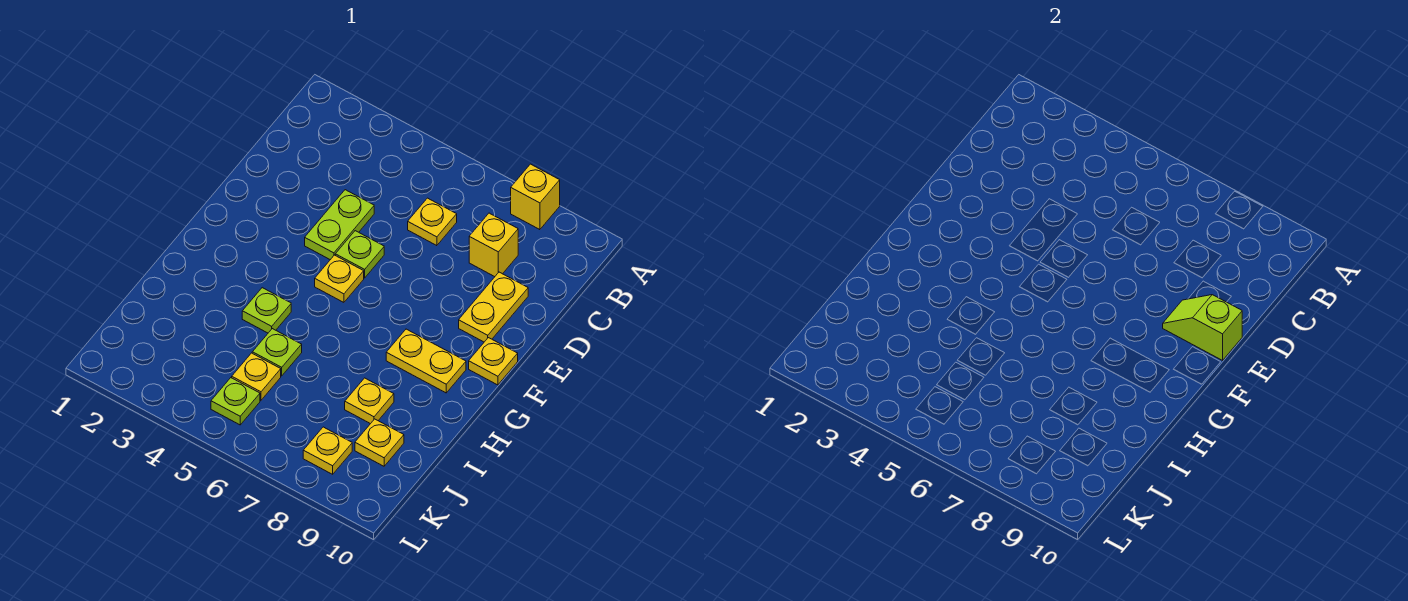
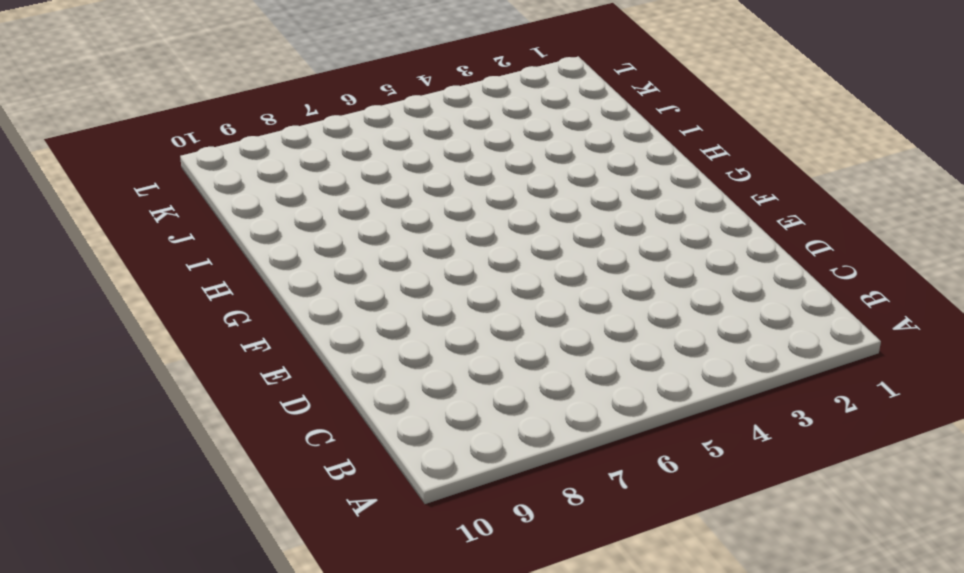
none -> yellow brick A8 level 1
none -> yellow plate C6 level 1
none -> yellow brick C8 level 1

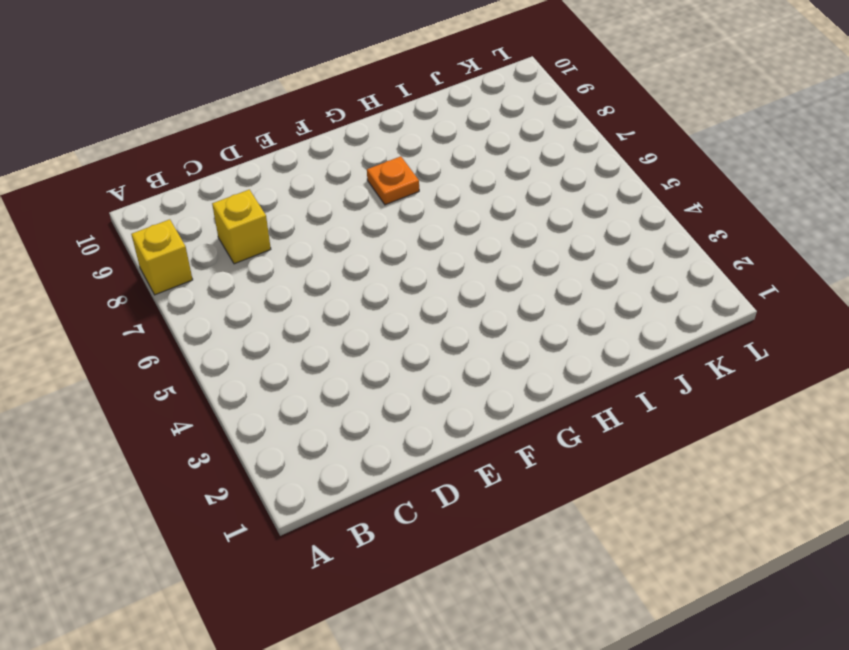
orange plate G8 level 1 -> yellow plate G8:G9 level 1
none -> yellow plate C6 level 1
none -> lime plate D4:E4 level 1
none -> yellow plate D9:E9 level 1

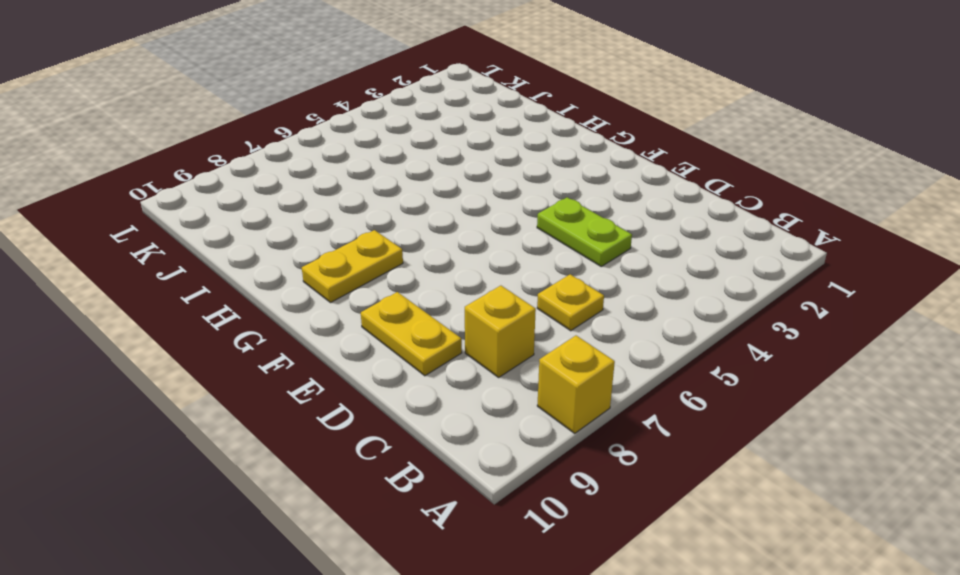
none -> lime plate E5 level 1
none -> yellow plate F5 level 1
none -> yellow plate F10 level 1

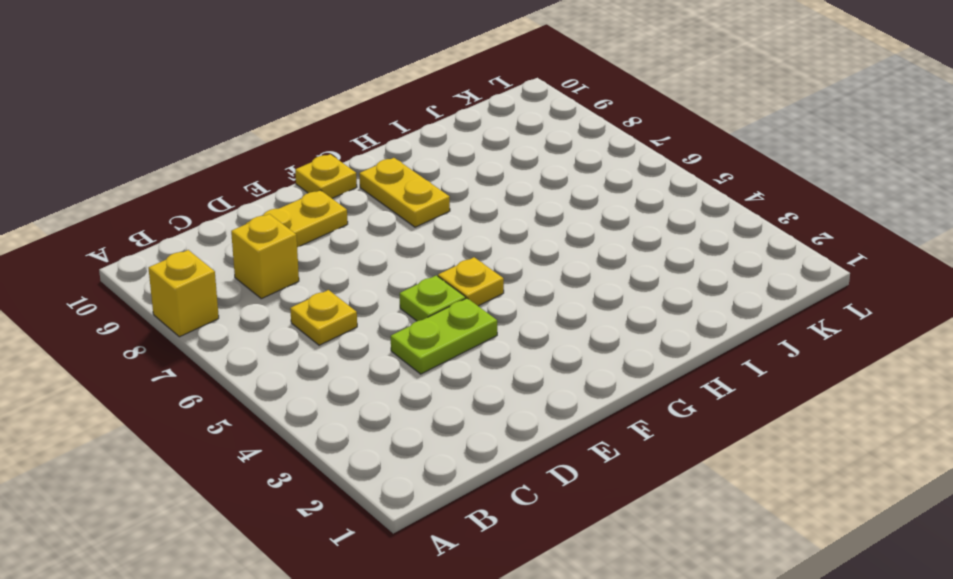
none -> lime plate H4 level 1
none -> lime plate I5 level 1
none -> yellow plate I8 level 1

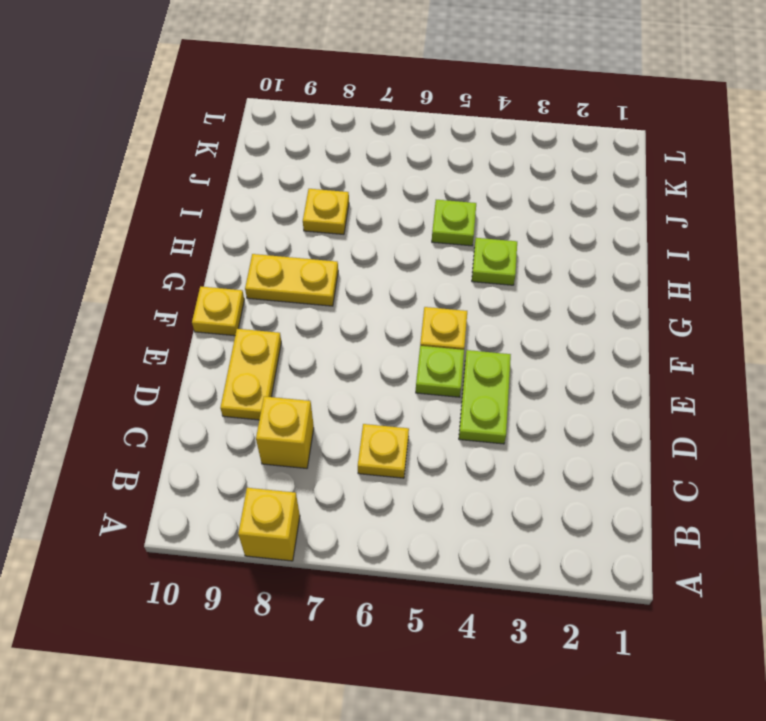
none -> yellow plate J5 level 1
none -> yellow plate J9 level 1
none -> lime plate K5 level 1

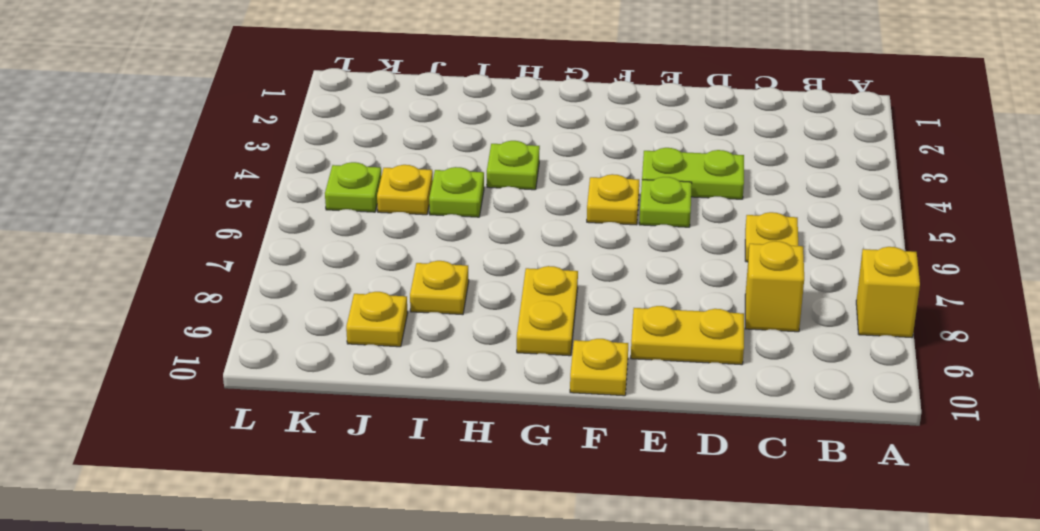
none -> yellow plate K8 level 1
none -> lime slope E9:E10 level 2 top 10

